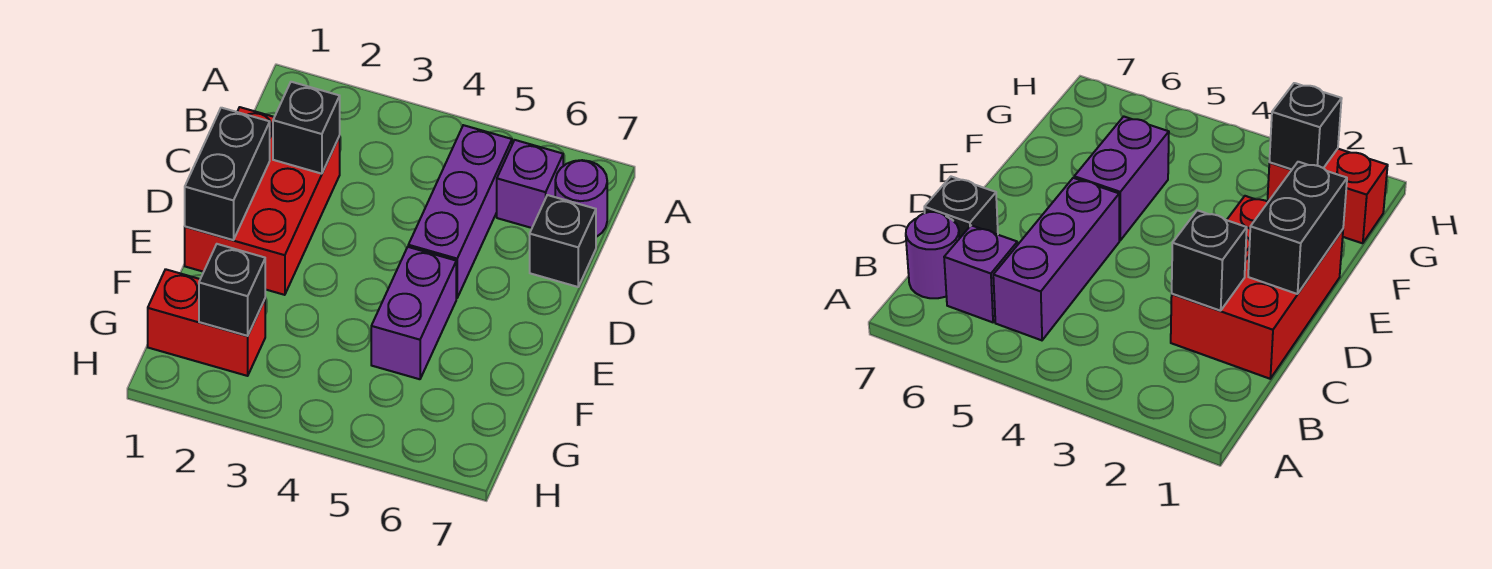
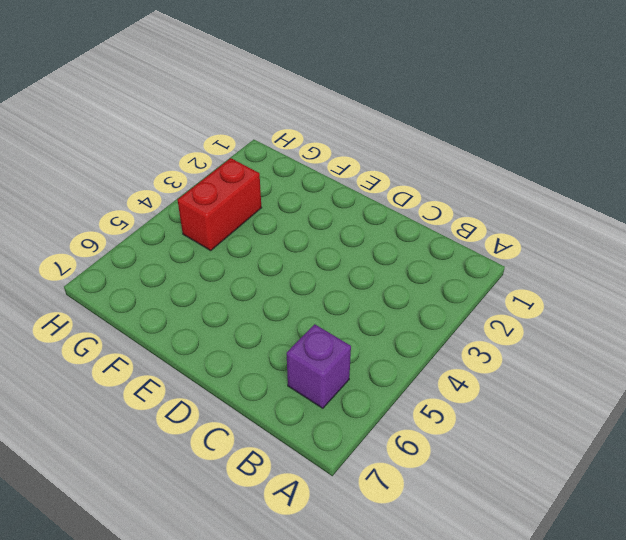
red brick G3:G4 level 1 -> red brick G1:G2 level 1
none -> purple brick B5:D5 level 1
none -> purple round brick B7 level 1

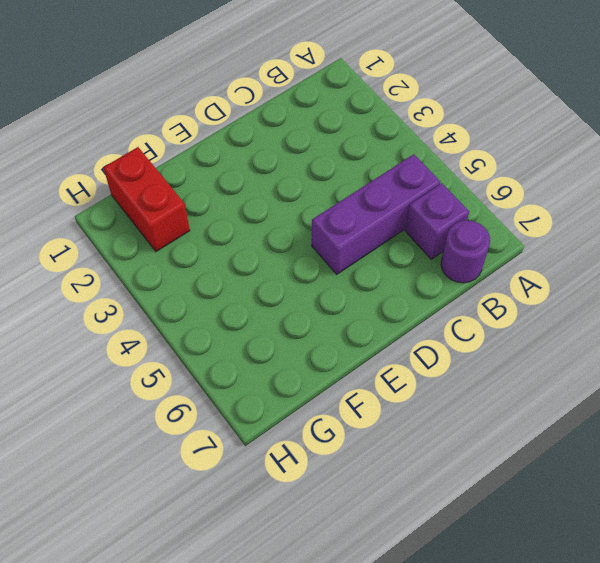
none -> red brick C1:E2 level 1
none -> black brick C7 level 1

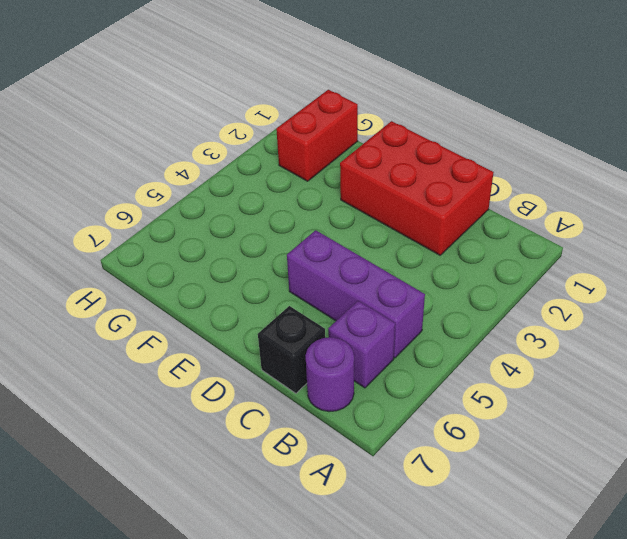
none -> purple brick E5:F5 level 1
none -> black brick C2 level 2

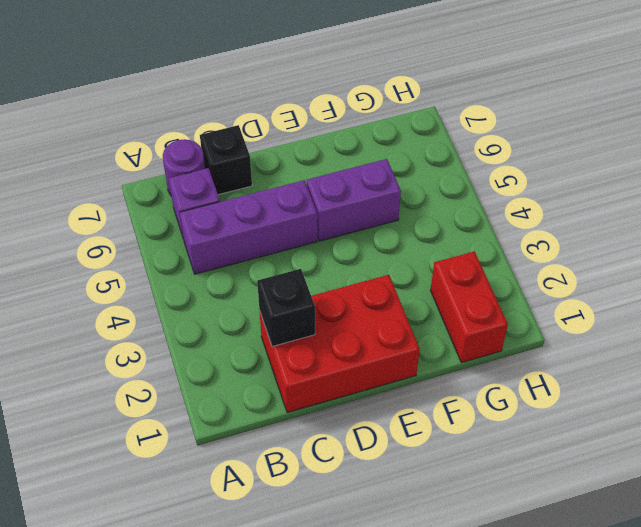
none -> black brick D1:E1 level 2
none -> black brick G2 level 2

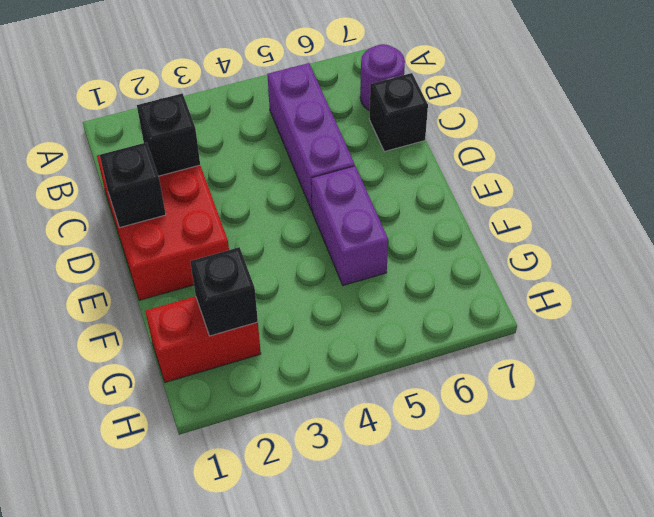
black brick D1 level 2 -> black brick D1:E1 level 2
none -> purple brick B6 level 1

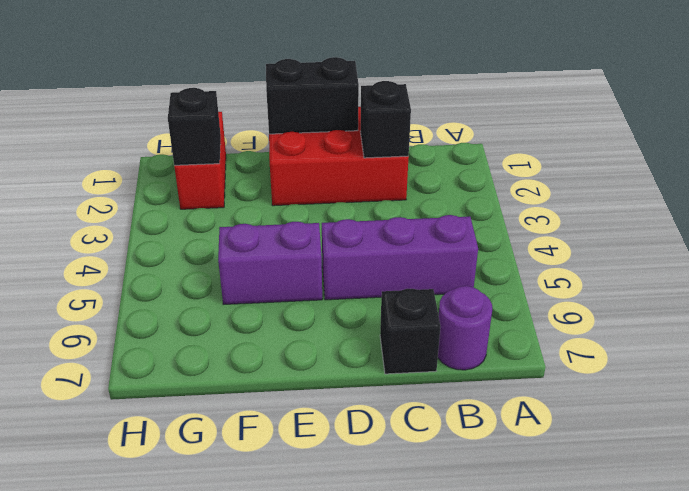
none -> purple brick B6 level 1

